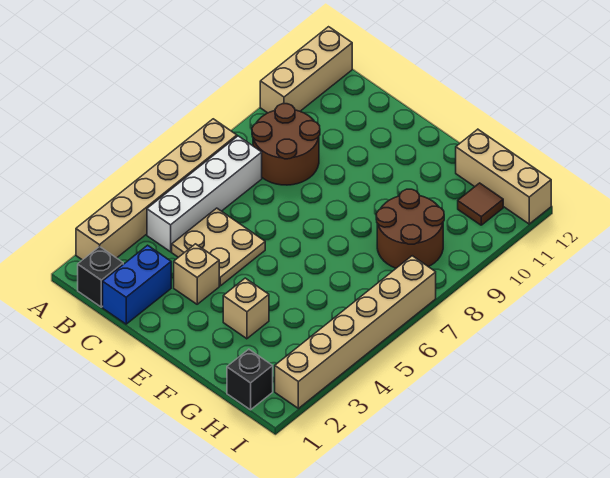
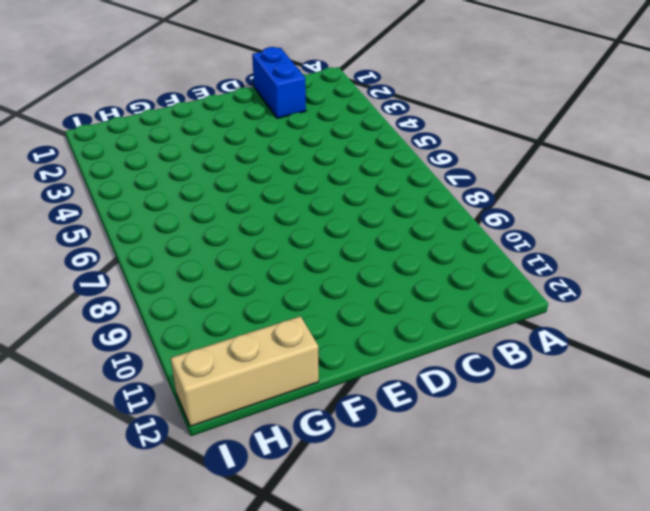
none -> tan brick A2:A7 level 1
none -> tan brick A10:A12 level 1
none -> black brick B1 level 1

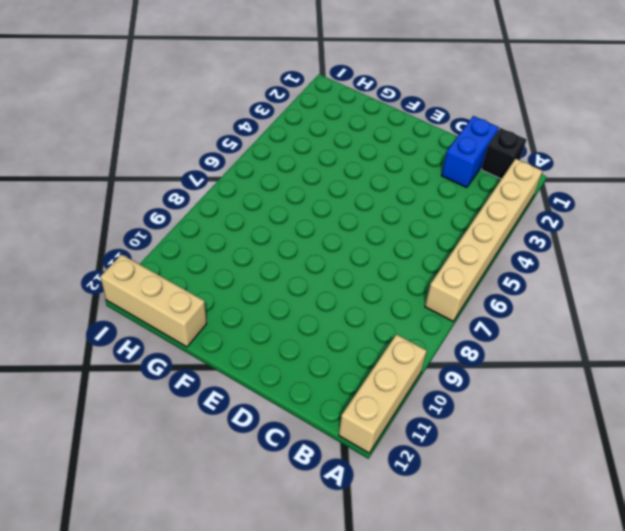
none -> white brick B4:B7 level 1
none -> brown round brick B8:C9 level 1
none -> tan plate C4:D5 level 1

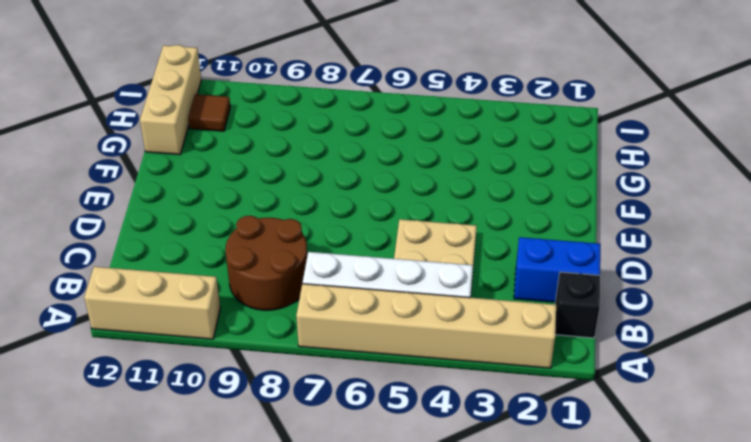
none -> tan brick D3 level 1
none -> tan brick F3 level 1
none -> brown round brick G8:H9 level 1

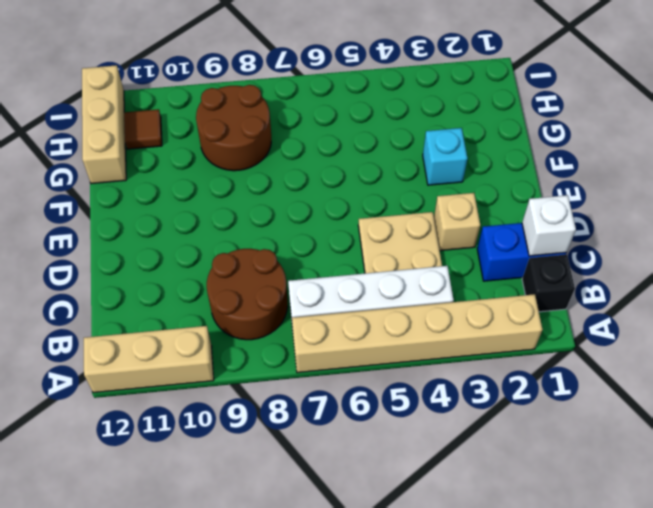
white brick C1 level 2 -> none
cyan brick F3 level 1 -> tan brick F3 level 1
none -> black brick H1 level 1
none -> tan brick I2:I7 level 1

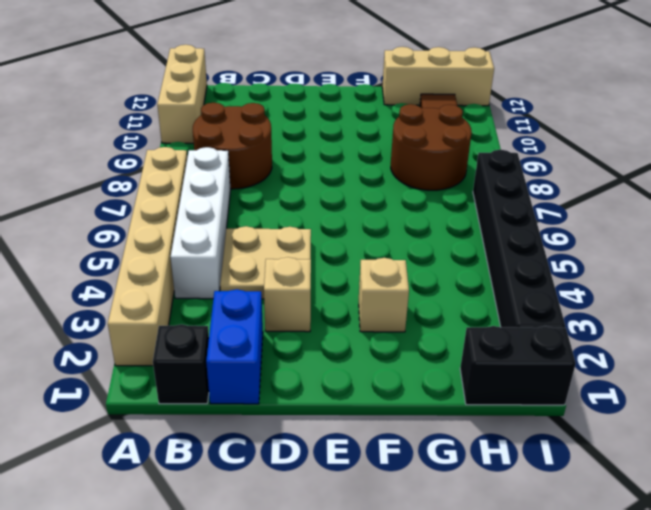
black brick H1:I1 level 1 -> black brick H1 level 1
black brick I2:I7 level 1 -> tan brick I2:I7 level 1

